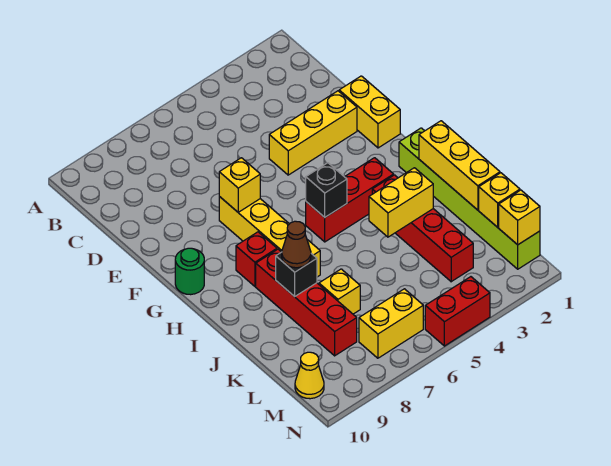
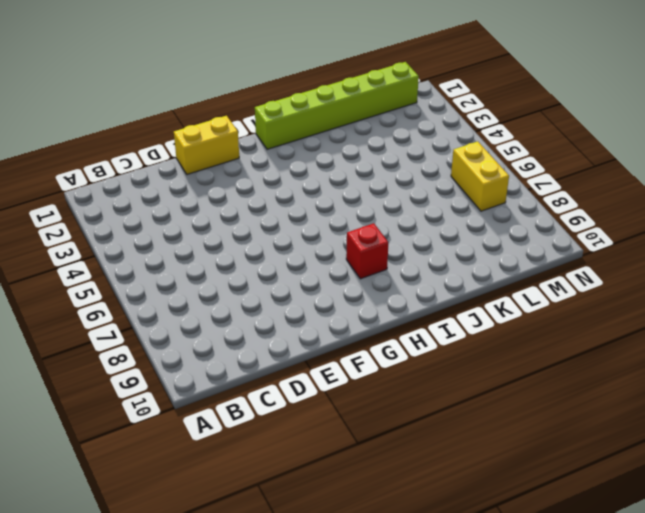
none -> yellow brick E2:E4 level 1
none -> yellow brick F7:I7 level 1
none -> green round brick G10 level 1

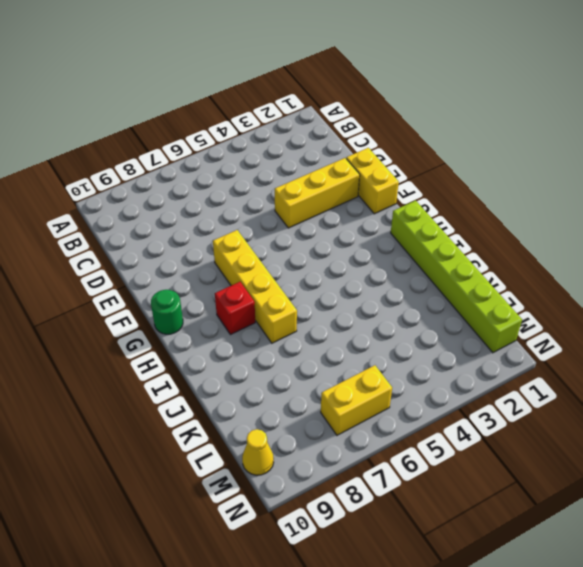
none -> red brick H3:H5 level 1
none -> red brick I3:L3 level 1
none -> red brick I8:L8 level 1

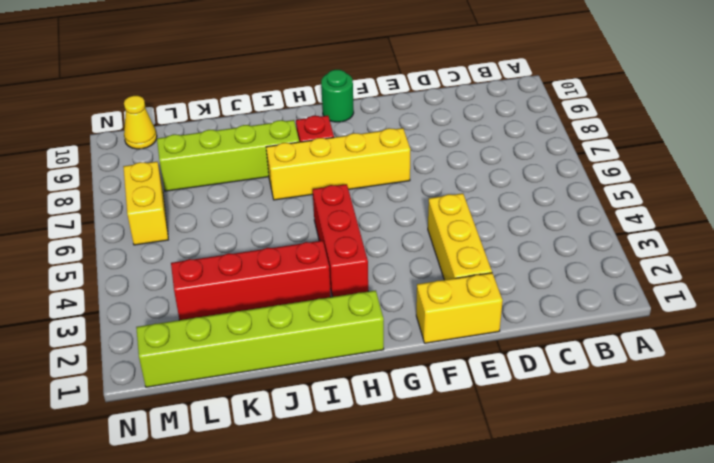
lime brick I8:L8 level 1 -> red brick I8:L8 level 1
none -> yellow brick K7 level 1
none -> red brick N4:N5 level 1
none -> yellow brick F7 level 2

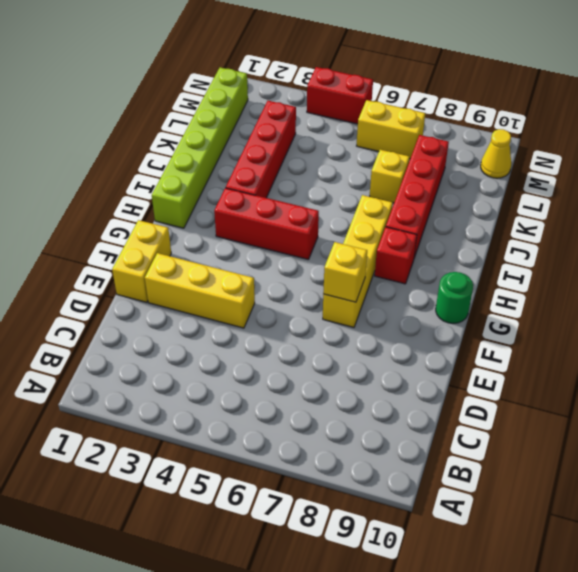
none -> black brick H5 level 2
none -> yellow brick I1:K1 level 2
none -> yellow brick J3:J4 level 2

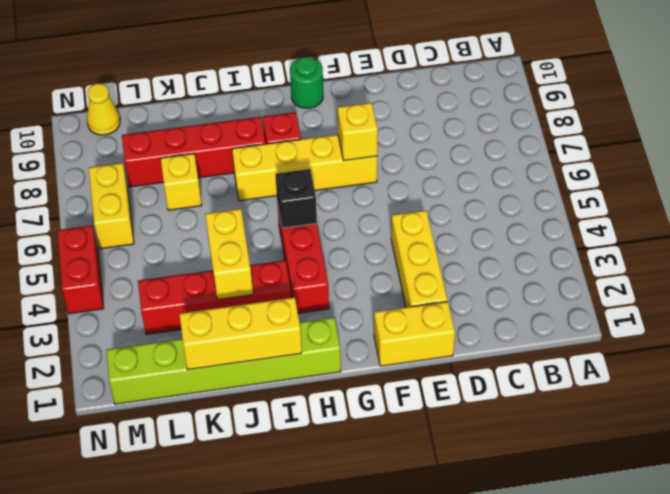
none -> black brick J8 level 2
none -> yellow brick L1 level 2
none -> yellow brick M1 level 2

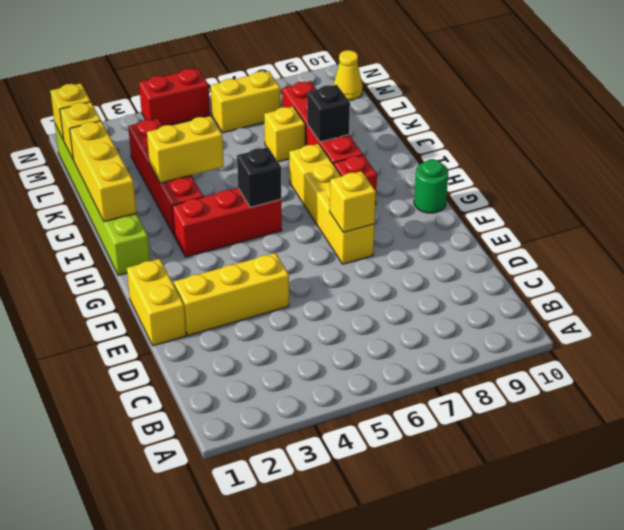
none -> brown cone J8 level 3

